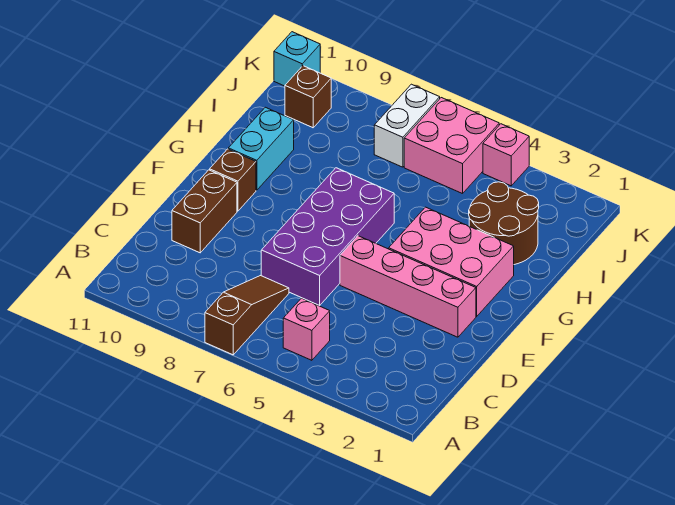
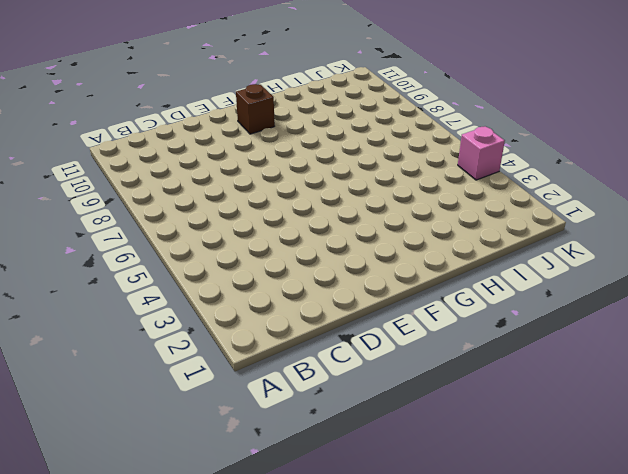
none -> brown slope A7:C7 level 1 top A
none -> pink brick B5 level 1
none -> purple brick D6:G7 level 1

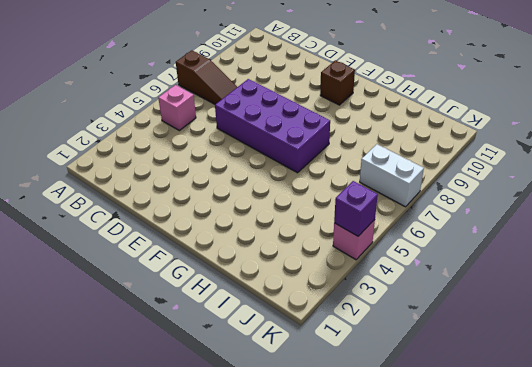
purple brick K4 level 2 -> none
none -> brown brick D10:E10 level 1
none -> pink brick E2:E5 level 1
none -> pink brick F2:G4 level 1

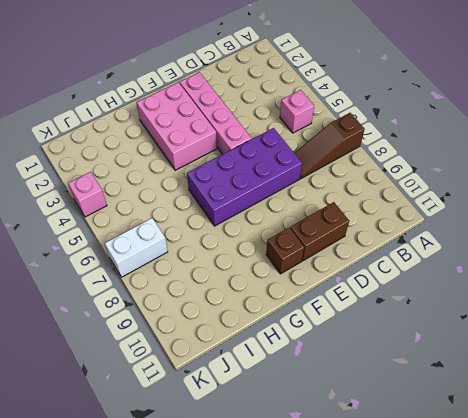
none -> cyan brick G10:H10 level 1
none -> brown round brick H2:I3 level 1
none -> pink brick J5:K6 level 1

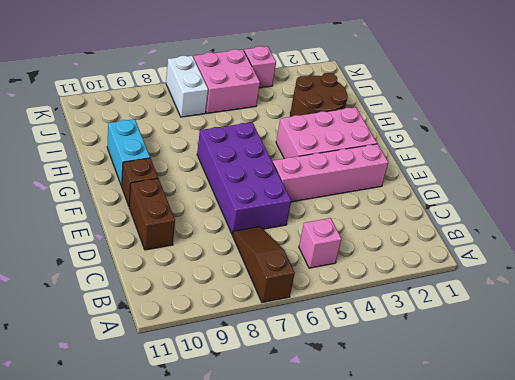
none -> brown brick J10 level 1
none -> cyan brick K11 level 1

